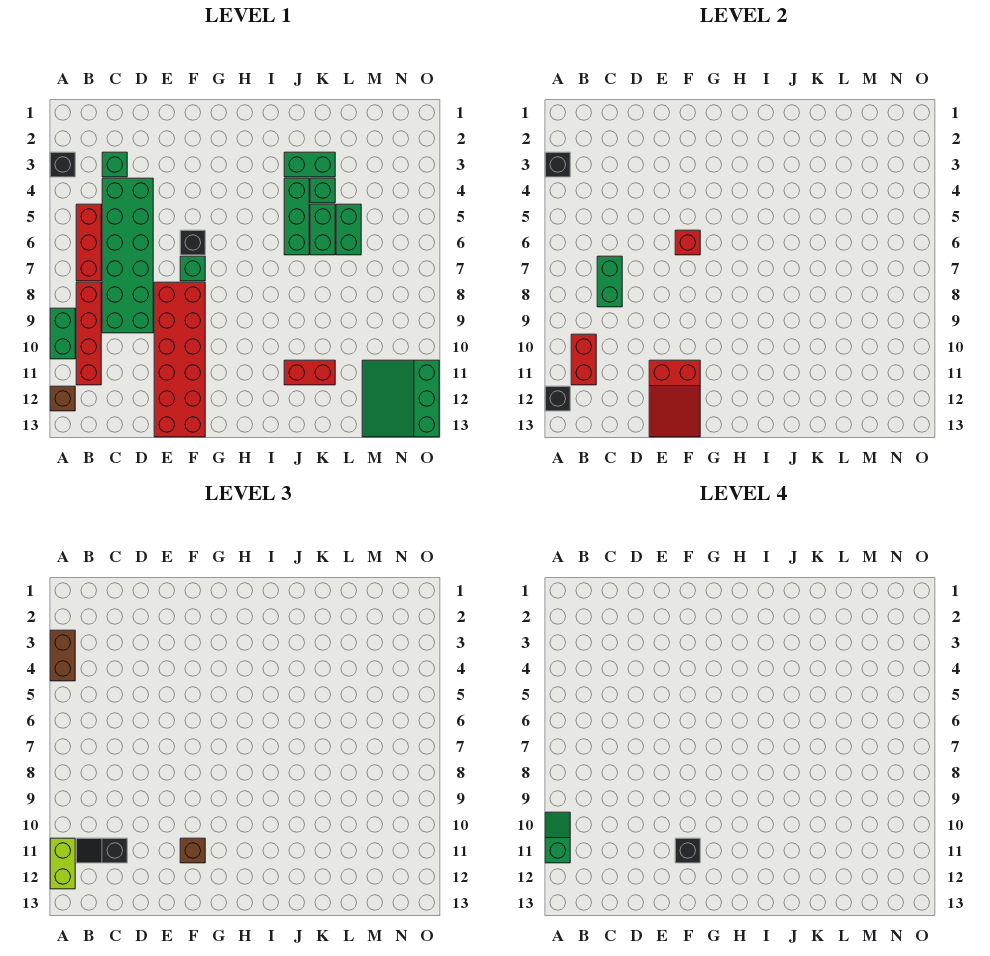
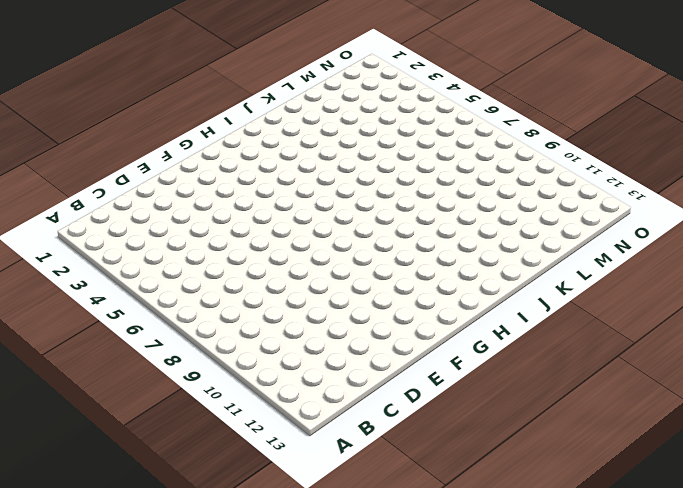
none -> black brick A3 level 1
none -> green brick A9:A10 level 1
none -> brown brick A12 level 1

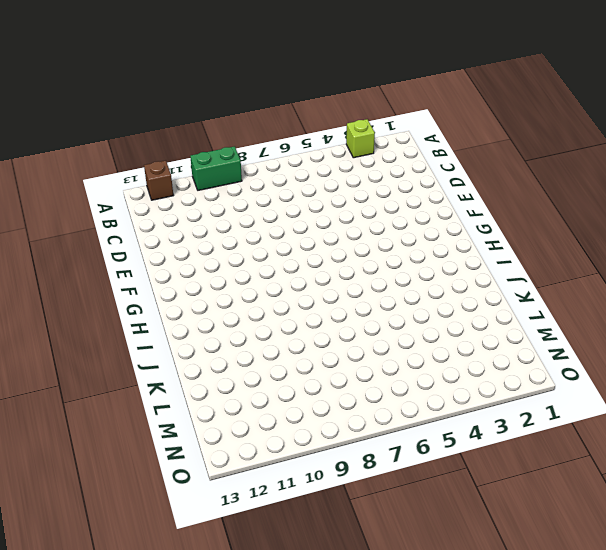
lime brick A3 level 1 -> black brick A3 level 1
none -> red brick B5:B7 level 1
none -> red brick B8:B11 level 1
none -> green brick C3 level 1

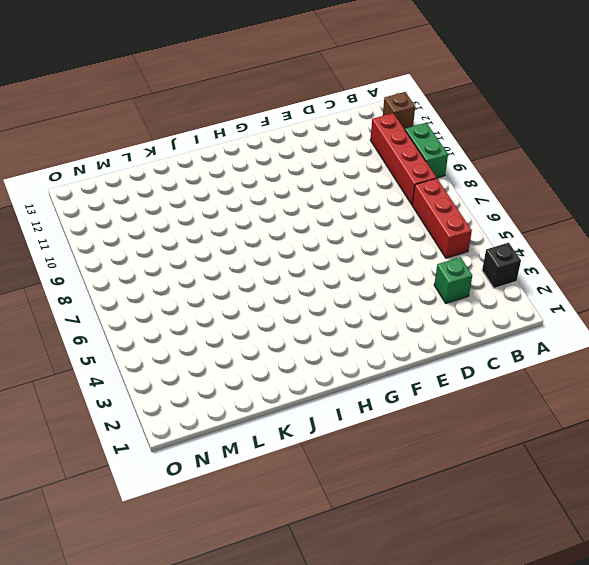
none -> green brick C4:D9 level 1
none -> red brick E8:F13 level 1
none -> black brick F6 level 1

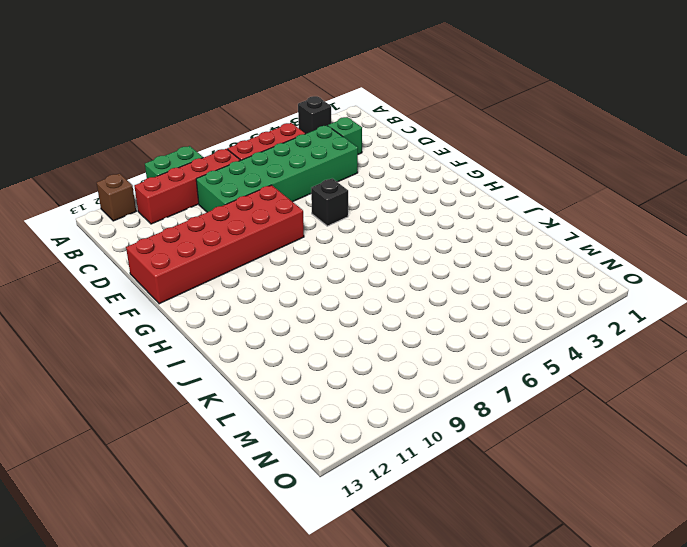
none -> green brick F7 level 1
none -> green brick J3:K3 level 1
none -> green brick J4:J6 level 1

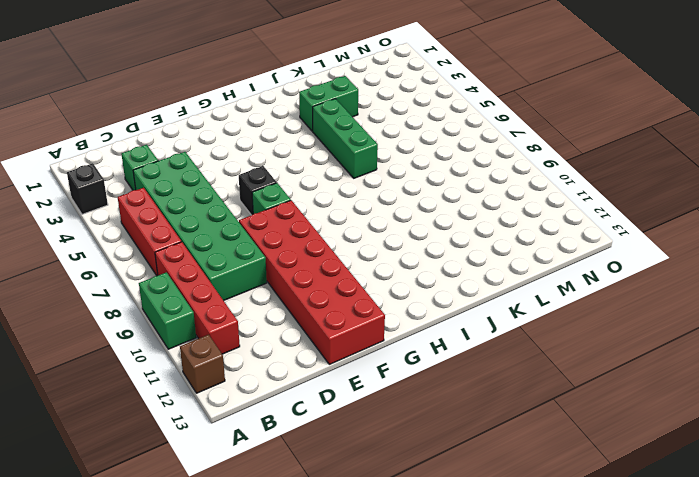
none -> red brick J11:K11 level 1
none -> green brick K4 level 1
none -> green brick K5:K6 level 1

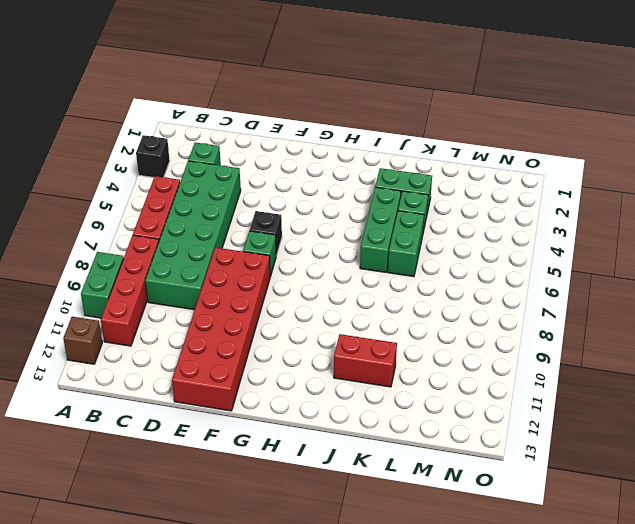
none -> green brick L5:L6 level 1
none -> green slope M11:O13 level 1 top O
none -> black brick A3 level 2

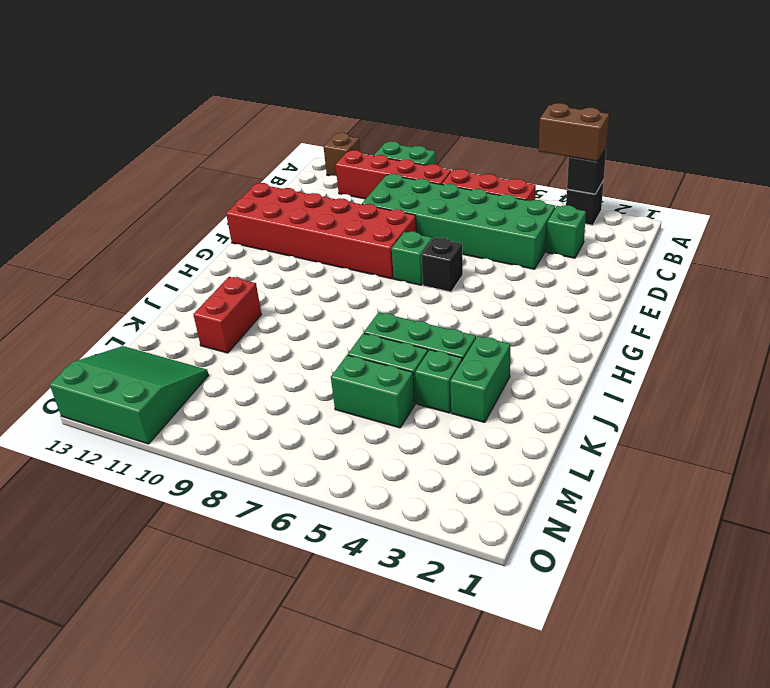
none -> black brick A12 level 2
none -> red brick B10:B11 level 2
none -> green brick C7:C8 level 2

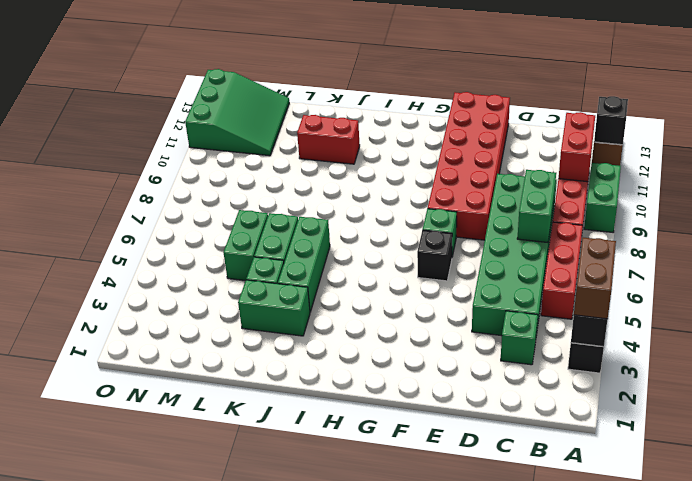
none -> red slope E11:F13 level 2 top 11
none -> red brick F6 level 2
none -> lime brick A11:A12 level 3

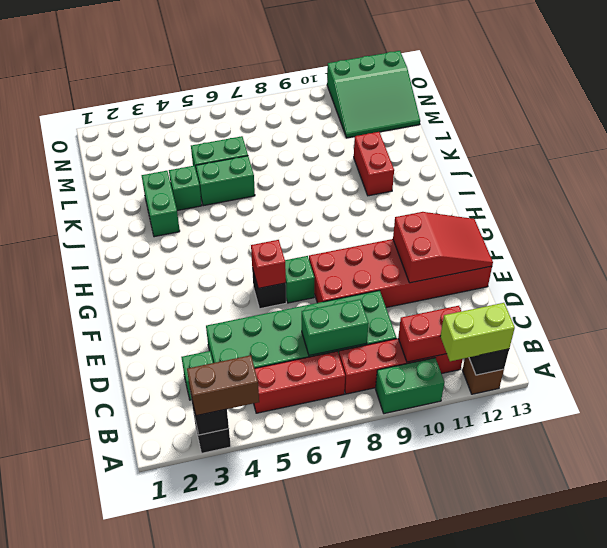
none -> green brick J4:J6 level 1
none -> black slope B11:C11 level 3 top C
none -> brown brick F11 level 3

